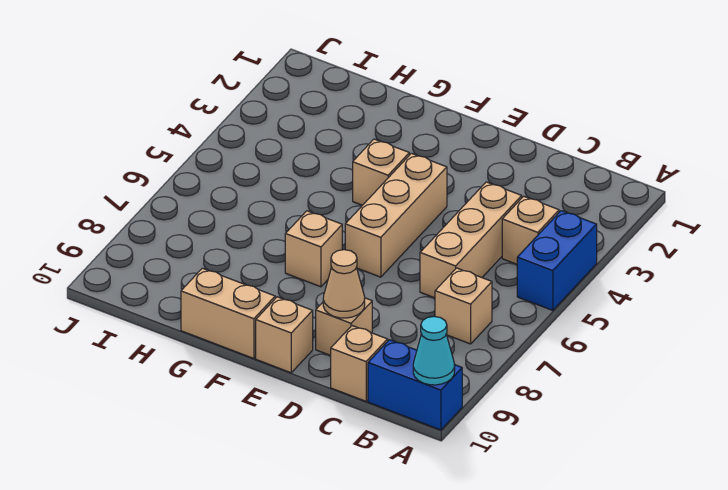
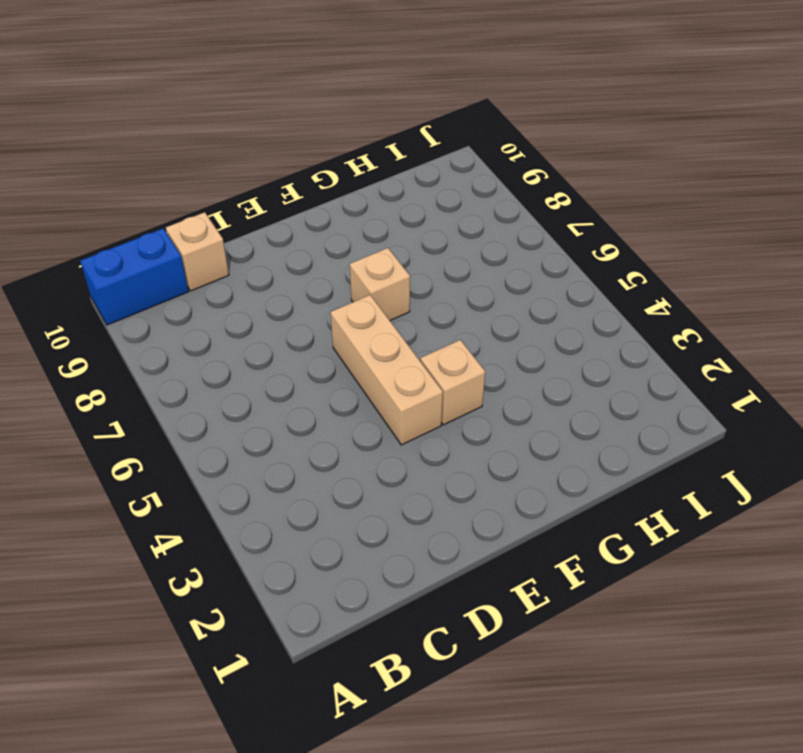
none -> blue brick A4:A5 level 1
none -> tan brick B4 level 1
none -> tan brick B7 level 1

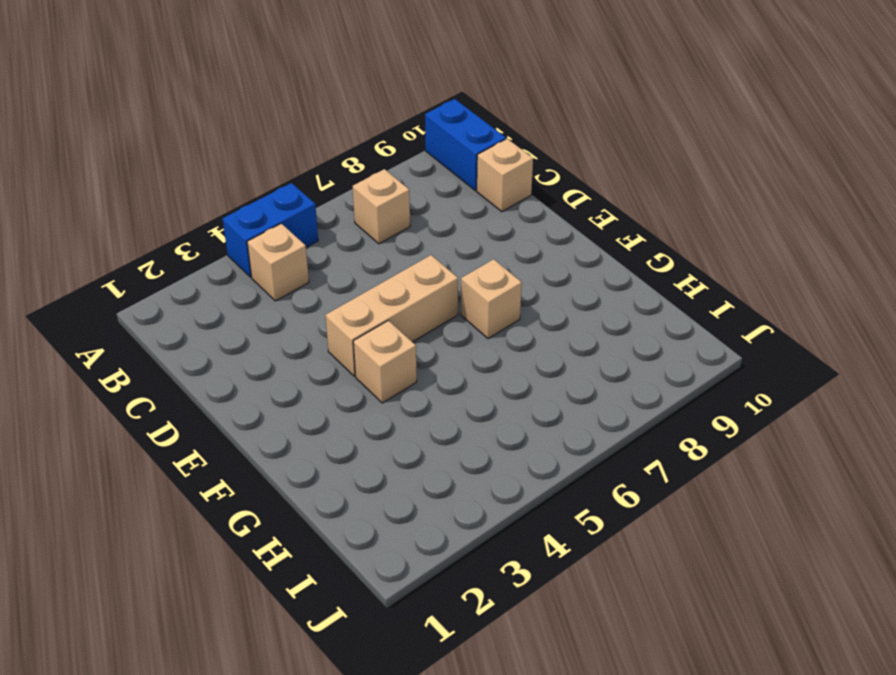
none -> tan brick C4:C6 level 1
none -> tan brick D9 level 1
none -> tan brick E10 level 1

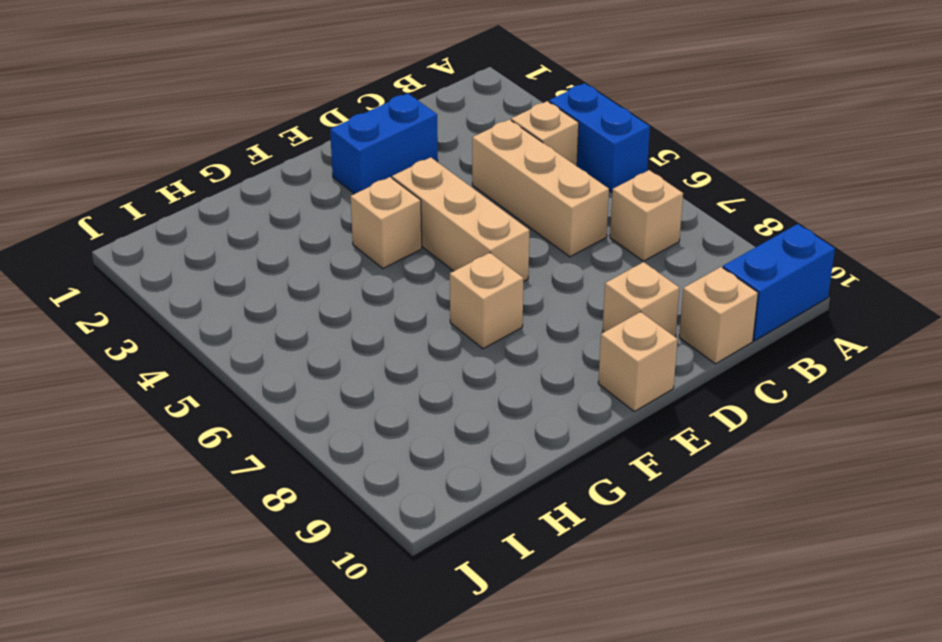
blue brick D2:E2 level 1 -> none
none -> tan brick F10:G10 level 1
none -> cyan cone A10 level 2
none -> tan cone D9 level 2

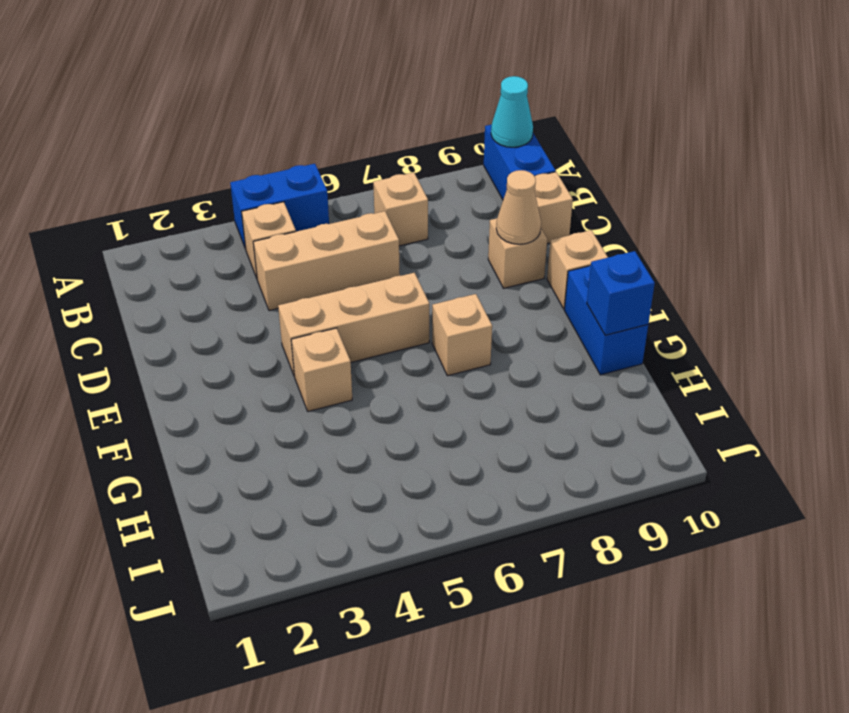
blue brick F10:G10 level 1 -> tan brick F10:G10 level 1
blue brick G10 level 2 -> none

